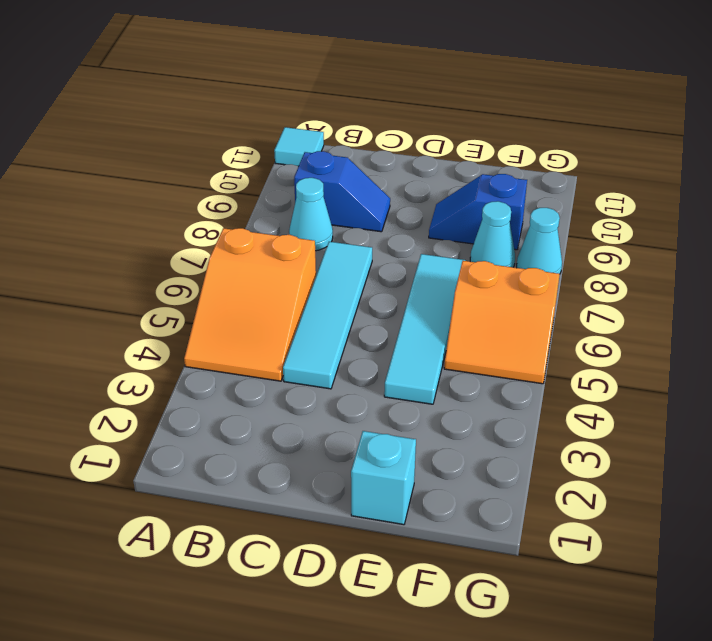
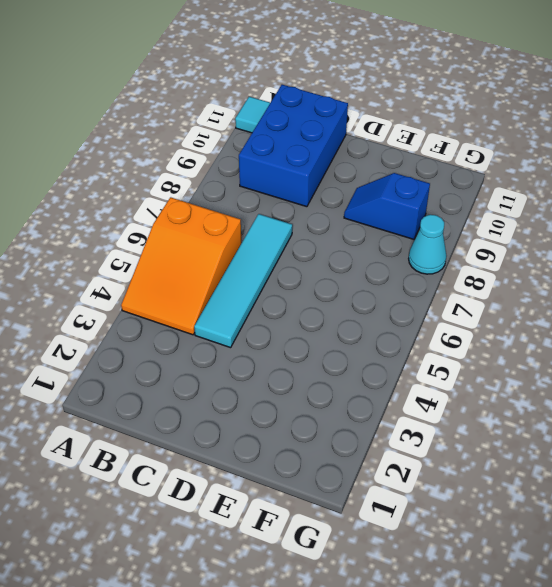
blue brick B9:C11 level 1 -> blue slope B9:C9 level 1 top B
none -> cyan cone B8 level 1
none -> cyan brick E1 level 1

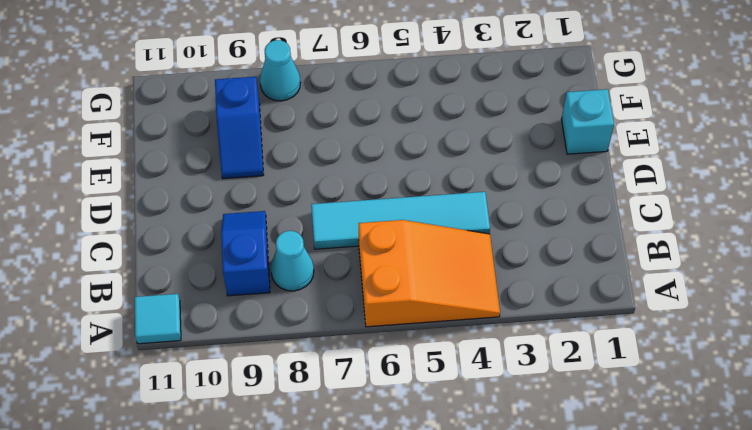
none -> cyan tile E4:E7 level 1
none -> orange slope F5:G6 level 1 top 6

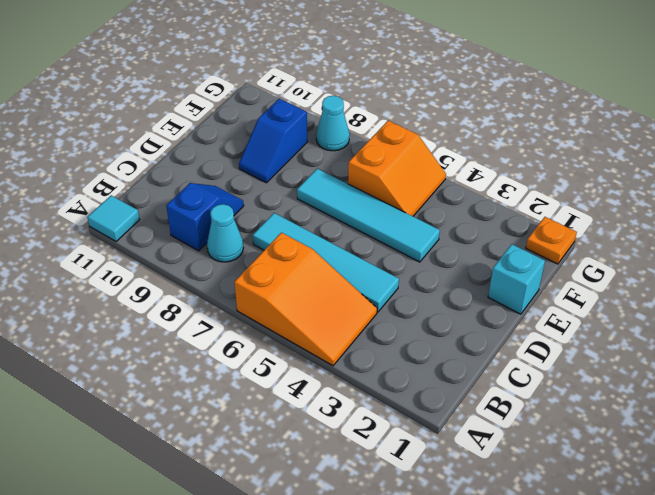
orange plate G1 level 1 -> none
none -> cyan cone F8 level 1

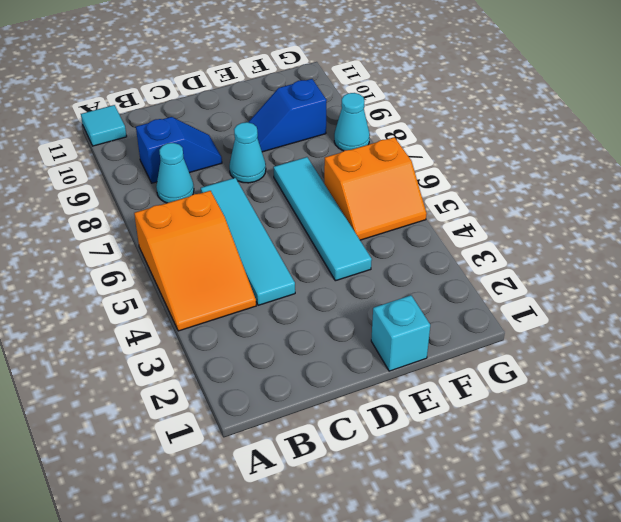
cyan cone D8 level 1 -> cyan cone F8 level 1

